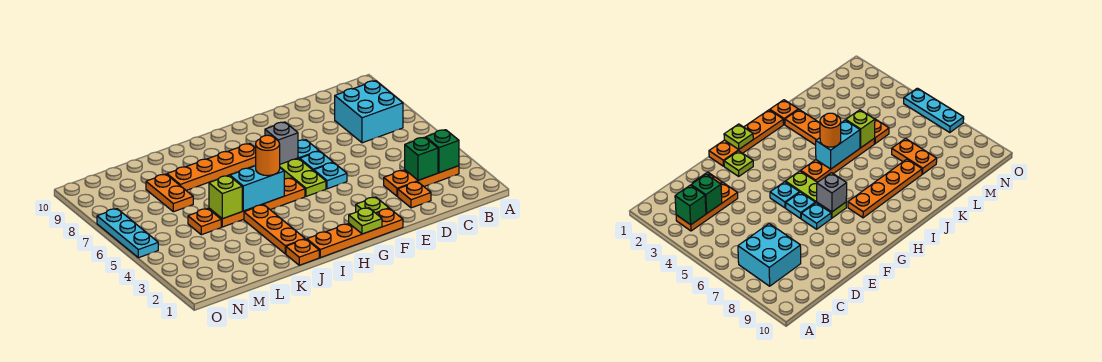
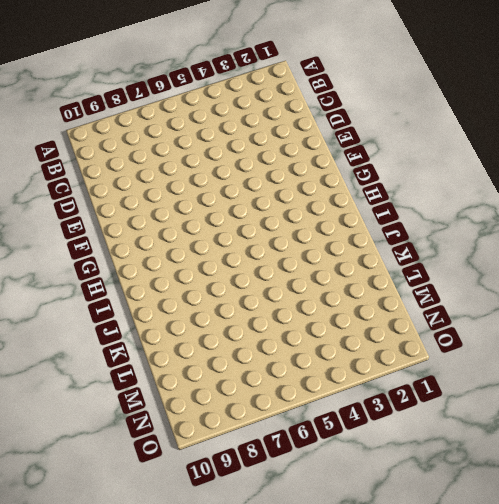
none -> orange plate B3:D3 level 1
none -> cyan brick B7:C8 level 1
none -> orange plate D2 level 1

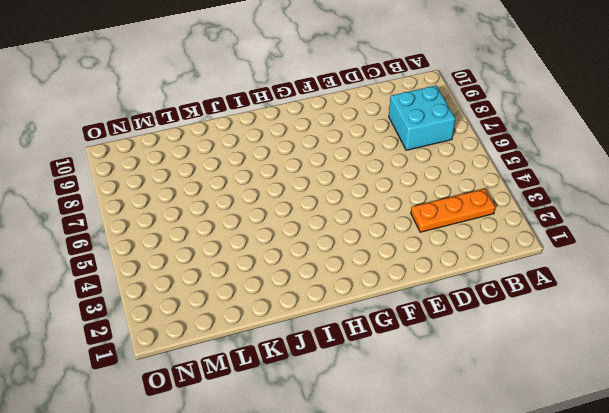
none -> orange plate D2 level 1
none -> orange plate F1:I1 level 1
none -> lime plate F2 level 1

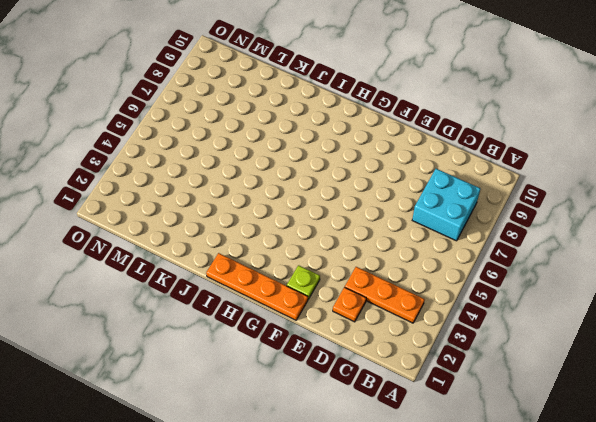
none -> cyan plate F5 level 1
none -> cyan plate F6 level 1
none -> cyan plate F7 level 1

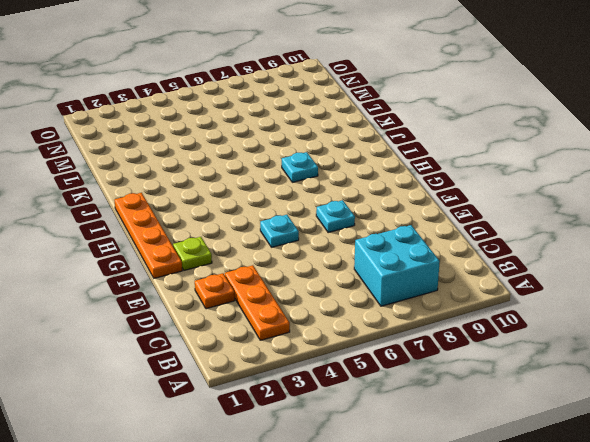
cyan plate I7 level 1 -> cyan plate F6 level 1
none -> lime plate G5:G7 level 1
none -> orange plate H5:K5 level 1
none -> orange plate H8:K8 level 1

